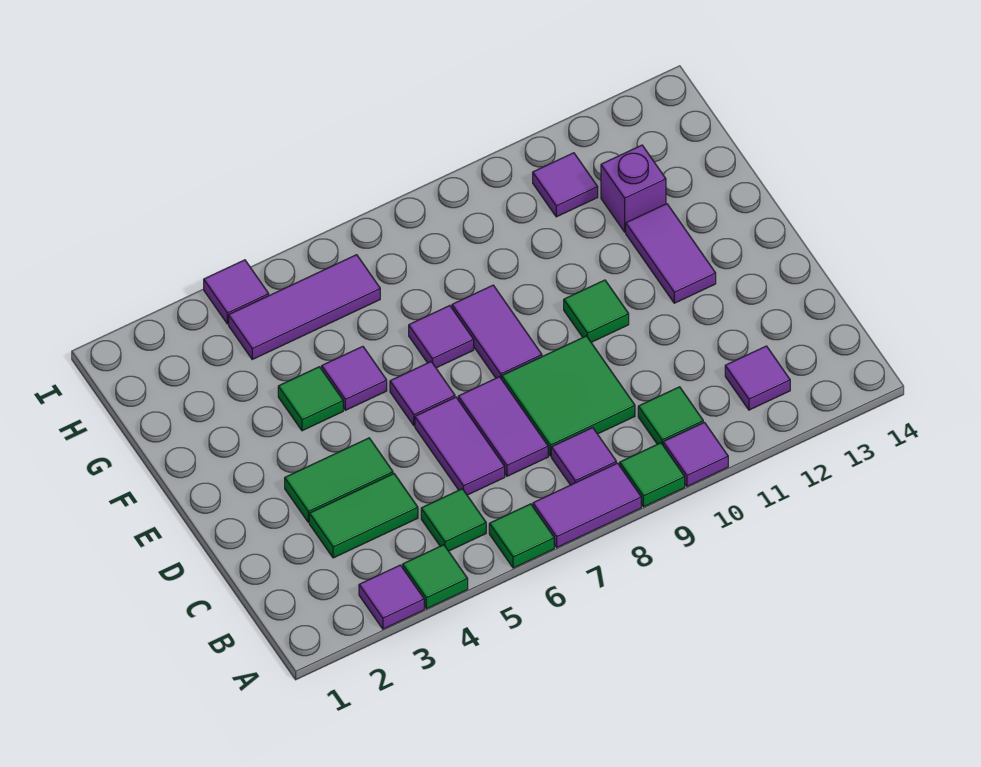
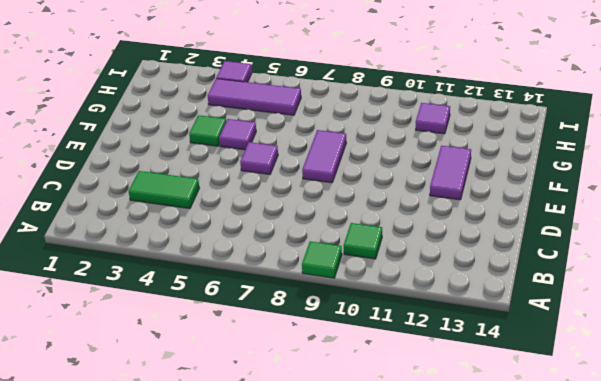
none -> purple tile A3 level 1
none -> green tile A4 level 1
none -> green tile A6 level 1

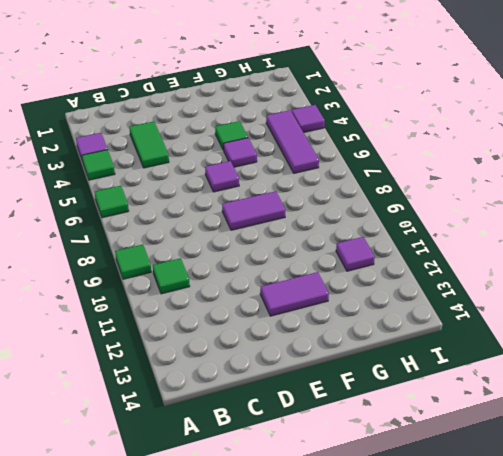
none -> purple tile A7:A8 level 1
none -> purple tile A10 level 1
none -> green tile B5 level 1

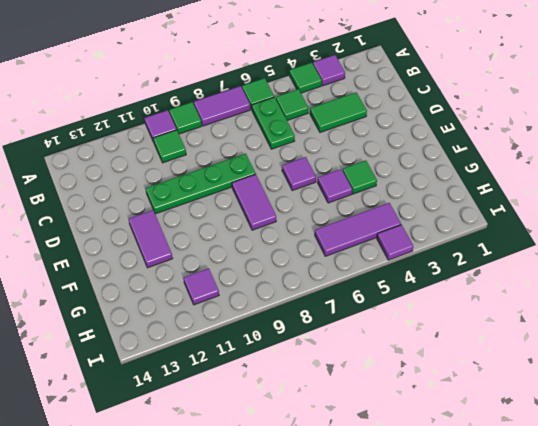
green plate B6:C6 level 1 -> purple tile C6:D6 level 1
green plate D8:D11 level 1 -> green tile C8:D9 level 1
none -> purple tile B8 level 1
none -> purple tile B12 level 1
none -> purple tile C7:D7 level 1

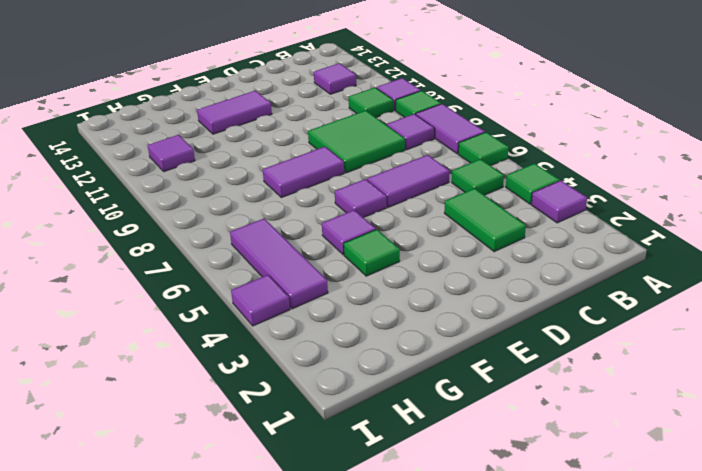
none -> purple tile C7:D7 level 1
none -> green tile D3:D4 level 1
none -> green tile E10 level 1

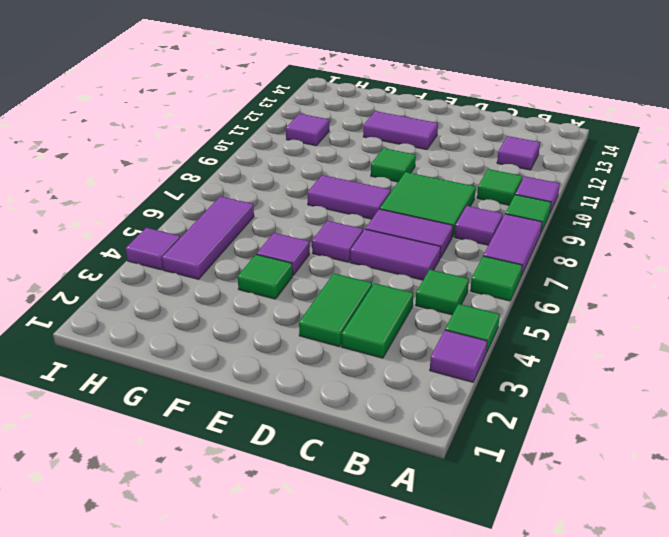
none -> purple tile F7 level 1
none -> purple brick G12 level 1

